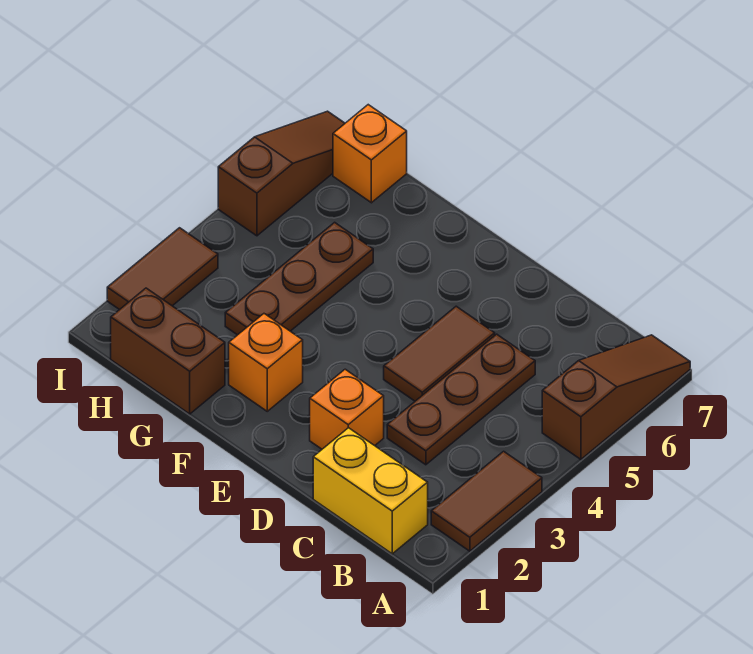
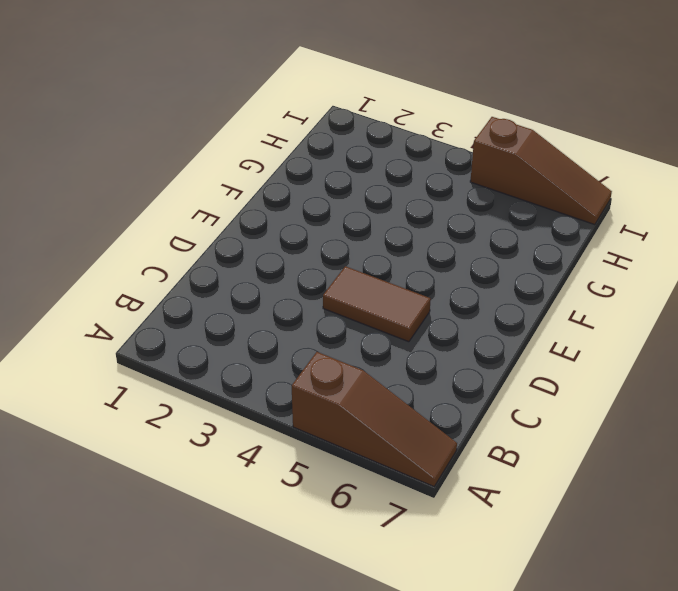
none -> brown tile A2:A3 level 1
none -> yellow brick B1:C1 level 1
none -> brown plate C3:C5 level 1

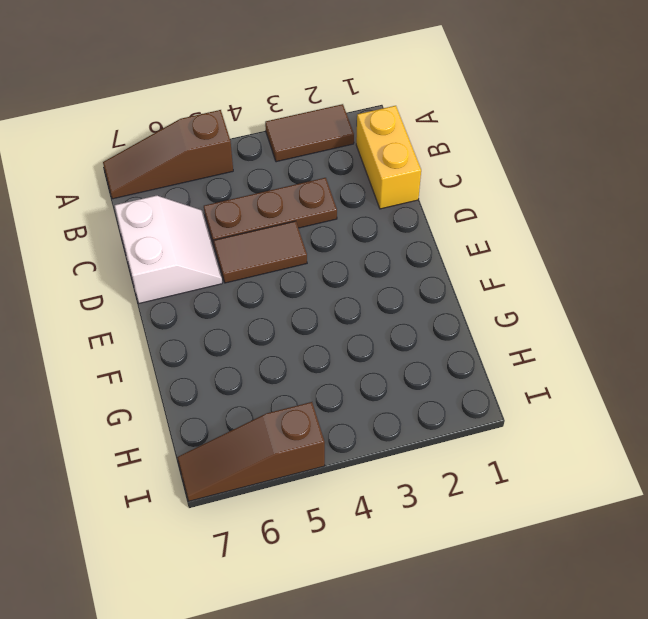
white slope C6:D7 level 1 top 7 -> none
none -> orange brick D2 level 1
none -> orange brick F2 level 1
none -> brown brick G1:H1 level 1

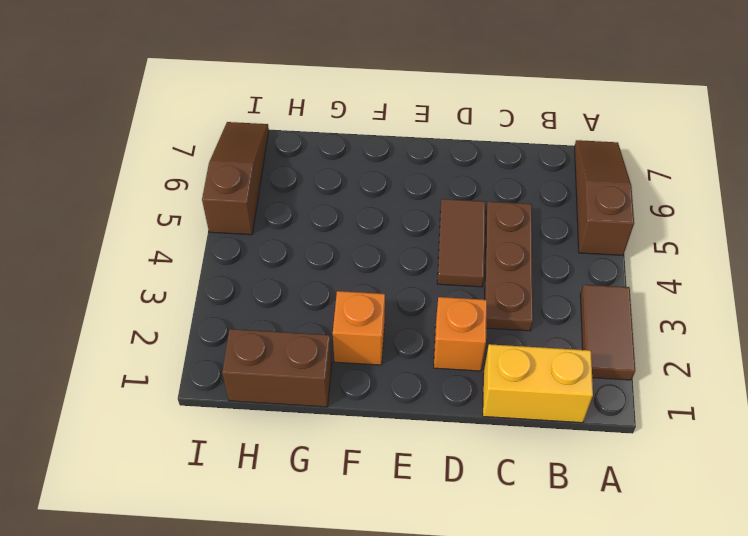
none -> brown plate G3:G5 level 1
none -> orange brick H7 level 1
none -> brown tile I2:I3 level 1

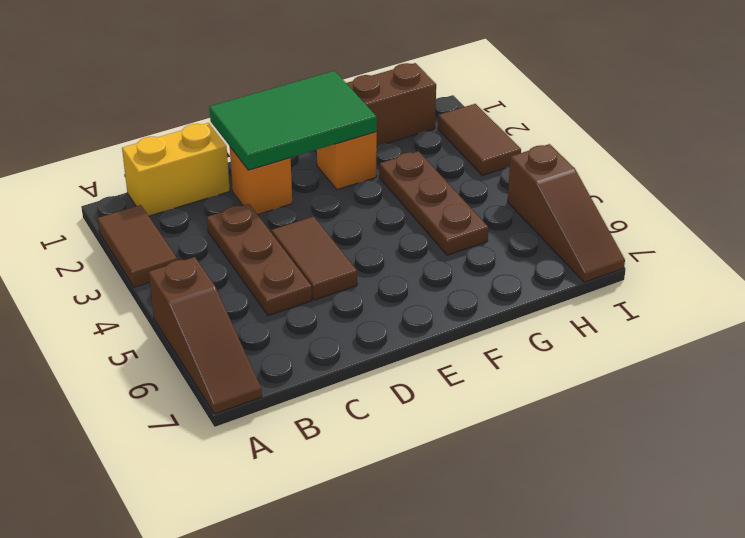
green tile D1:F2 level 2 -> none
none -> orange brick H7 level 1

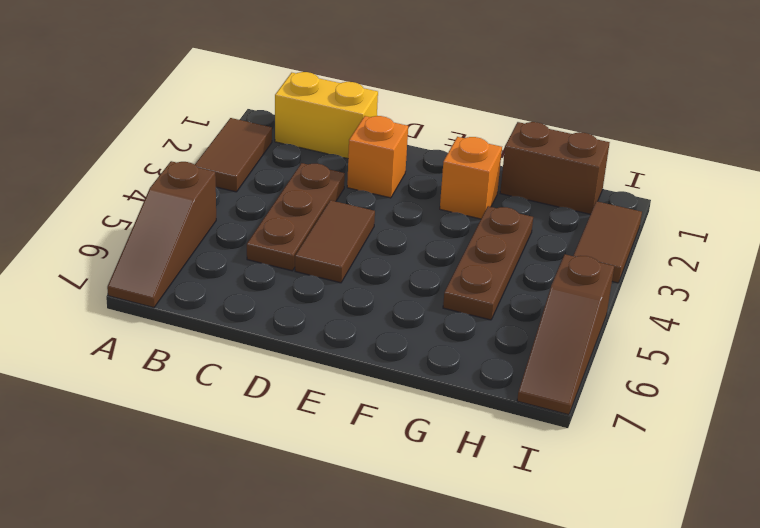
none -> orange brick H7 level 1

